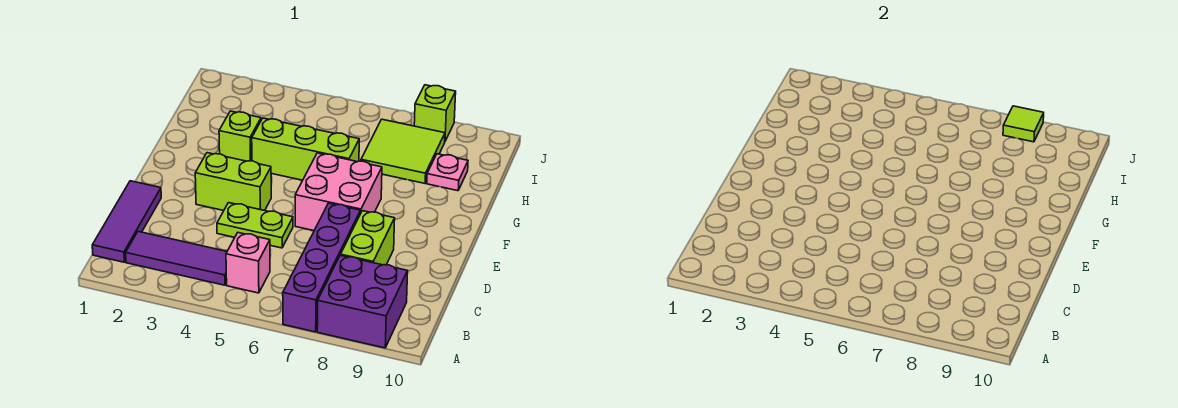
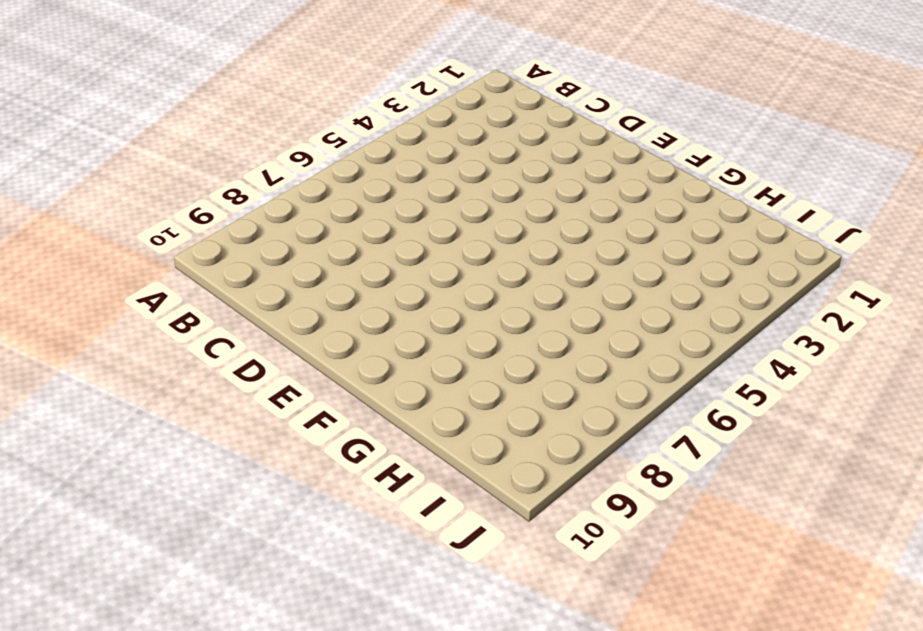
none -> purple brick A7:D7 level 1
none -> purple brick A8:B9 level 1
none -> purple tile B1:D1 level 1

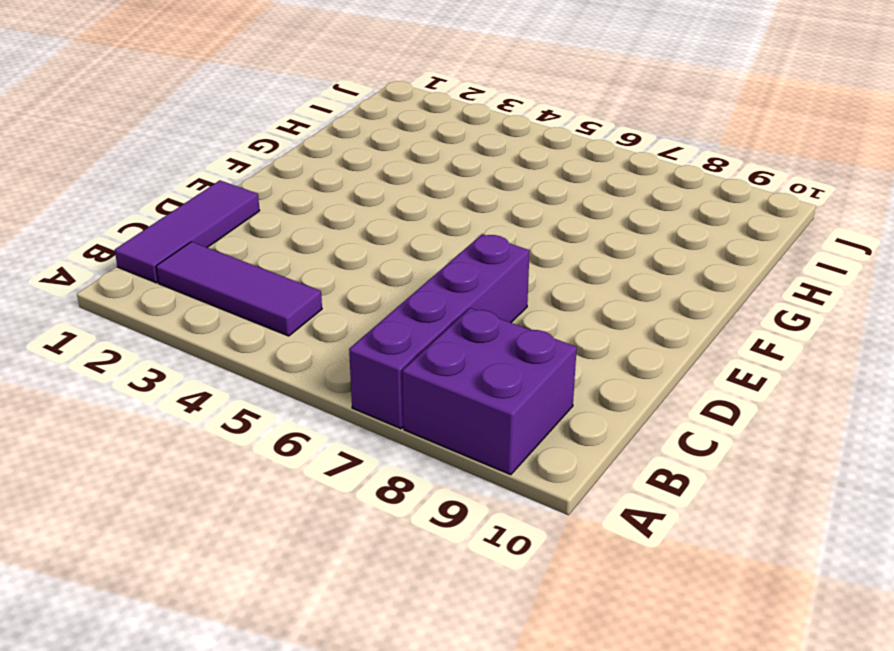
none -> pink brick B5 level 1
none -> lime brick C8:D8 level 1
none -> lime plate D4:D5 level 1

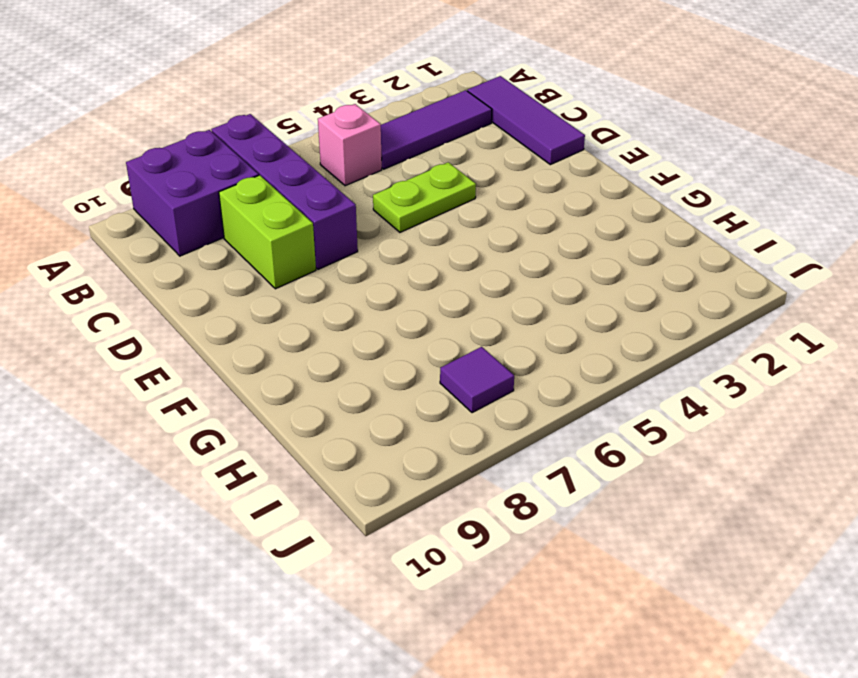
purple tile I7 level 1 -> lime tile H7:I8 level 1
none -> lime brick E3:E4 level 1
none -> pink brick E6:F7 level 1
none -> lime brick G3 level 1

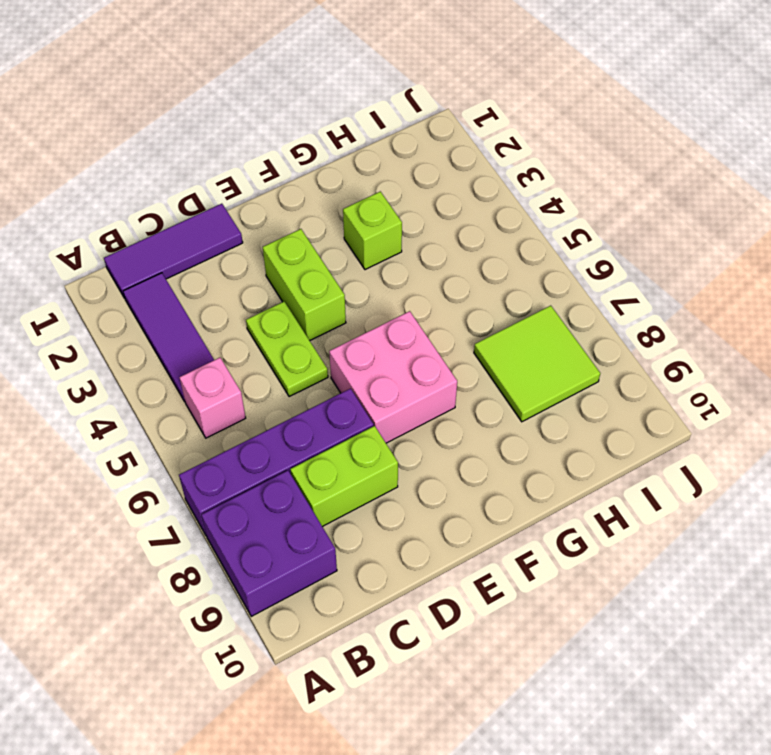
none -> lime brick G4:G6 level 1
none -> pink plate H9 level 1
none -> lime brick J8 level 1

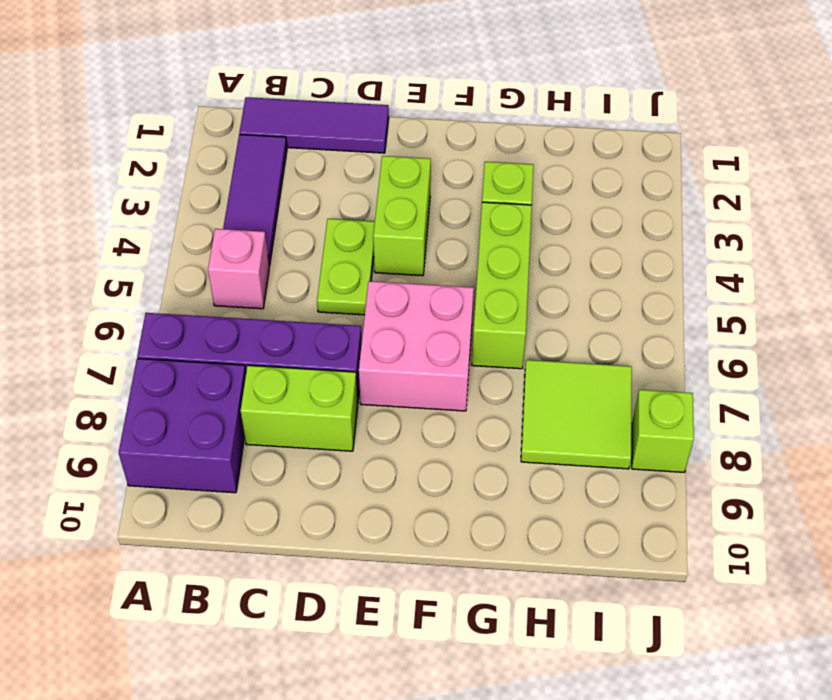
none -> pink plate H9 level 1
none -> lime tile J8 level 2

